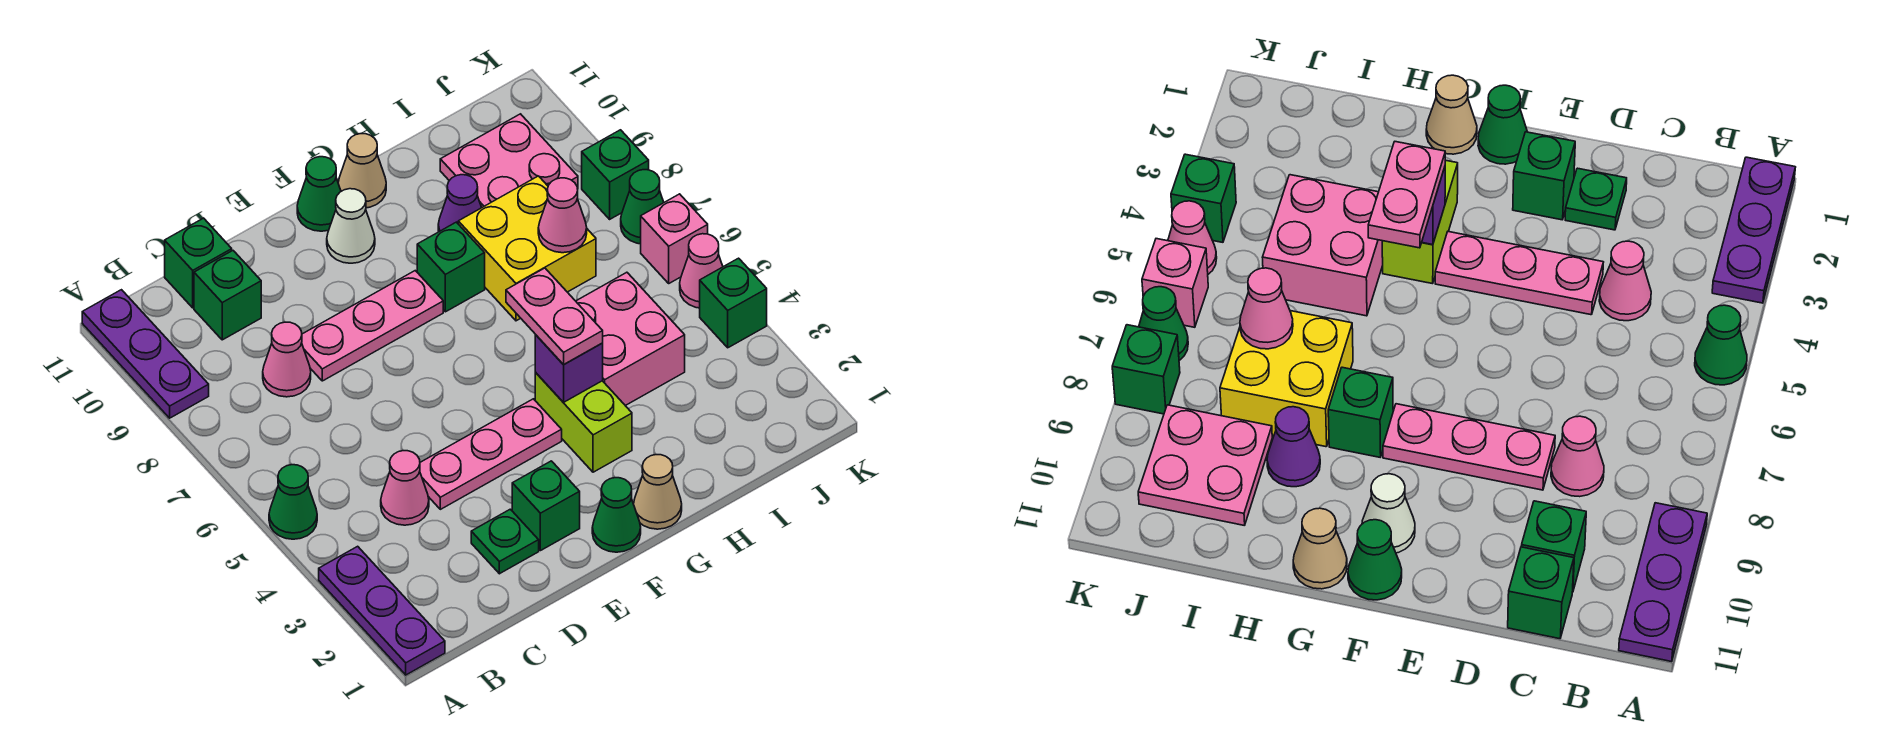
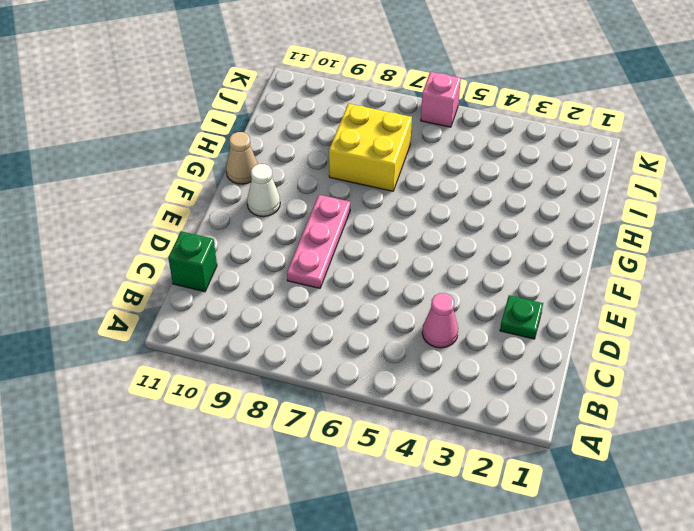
none -> purple plate A1:A3 level 1
none -> green cone A5 level 1
none -> purple plate A9:A11 level 1
none -> pink cone C8 level 1

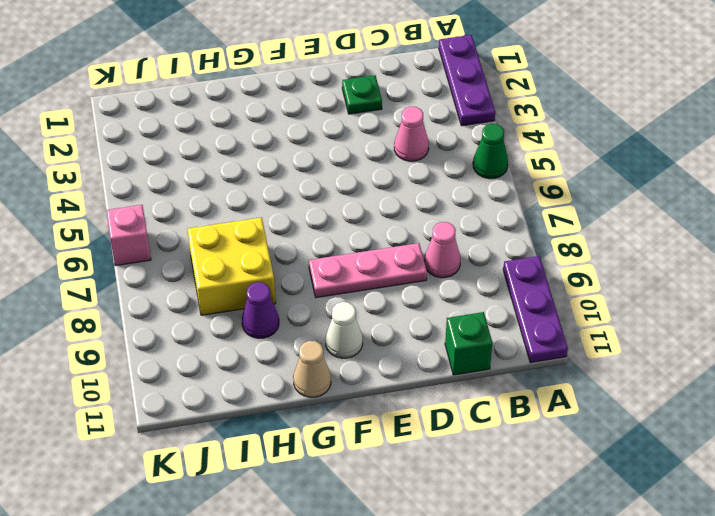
none -> green brick C10 level 1
none -> pink plate D4:F4 level 1
none -> green brick E2 level 1
none -> green cone F1 level 1

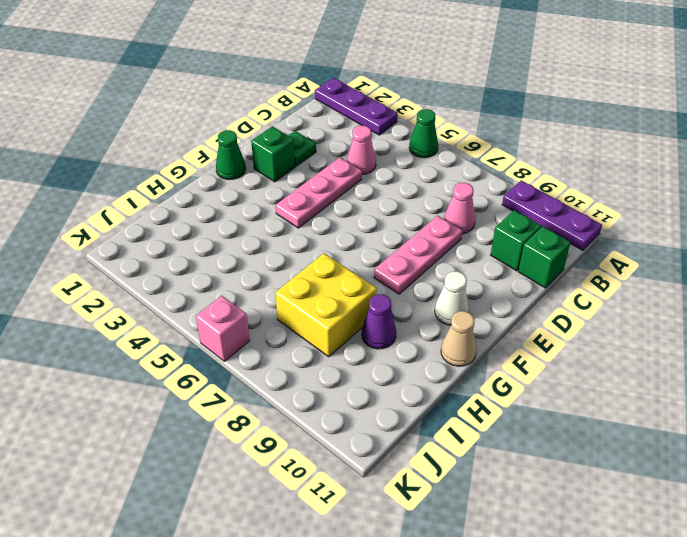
none -> green cone F11 level 1
none -> tan cone G1 level 1
none -> lime brick G3:G4 level 1
none -> green brick G8 level 1

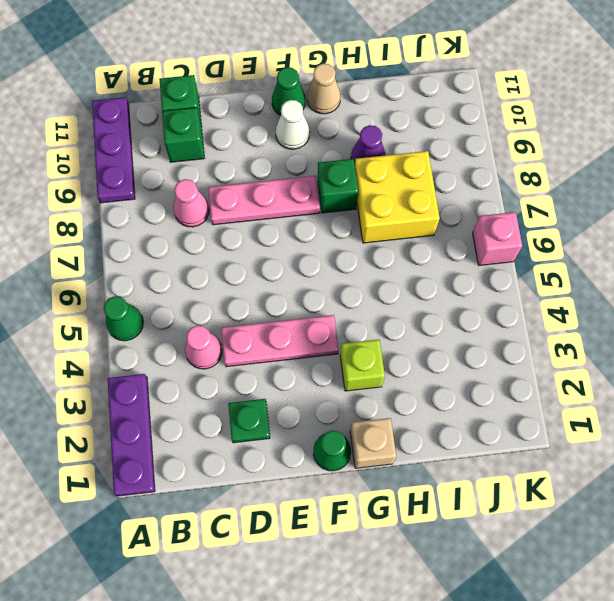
tan brick G1 level 1 -> tan cone G1 level 1
lime brick G3 level 1 -> lime brick G3:G4 level 1
none -> green brick E2 level 1
none -> pink brick H4:I5 level 1
none -> pink plate I9:J10 level 1
none -> green brick K4 level 1

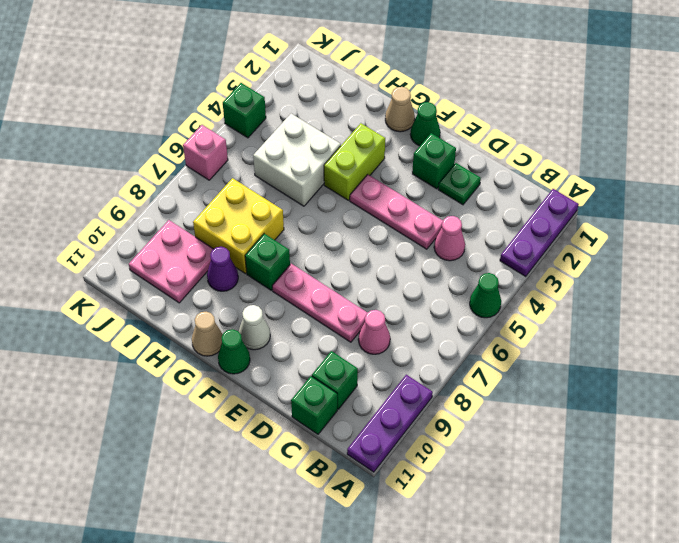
white brick H4:I5 level 1 -> pink brick H4:I5 level 1
none -> pink cone K5 level 1
none -> green cone K7 level 1
none -> green brick K8 level 1
none -> purple brick G4 level 2

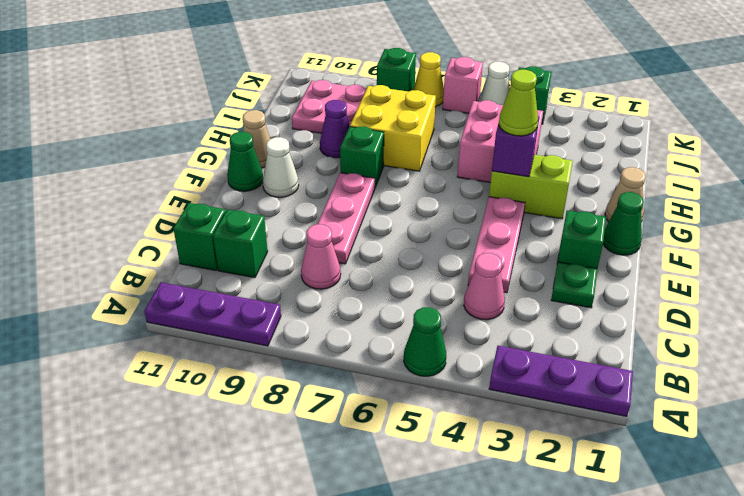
lime cone G4 level 3 -> pink plate G4:G5 level 3
white cone K5 level 1 -> pink cone K5 level 1
yellow cone K7 level 1 -> green cone K7 level 1
none -> pink cone I7 level 2

